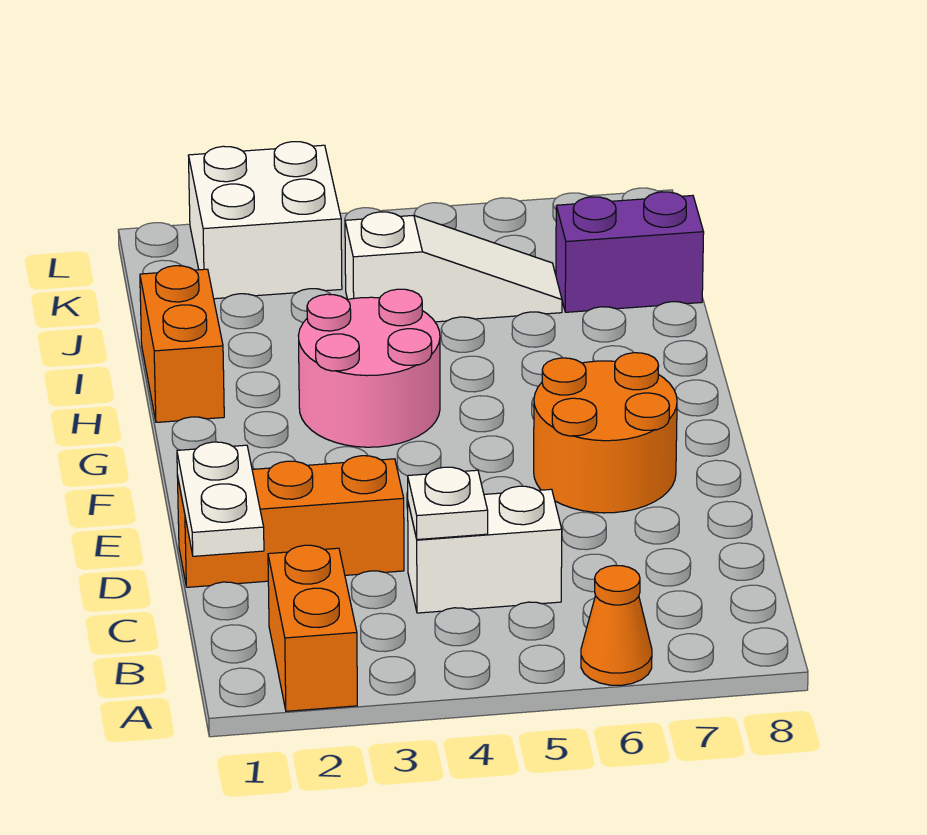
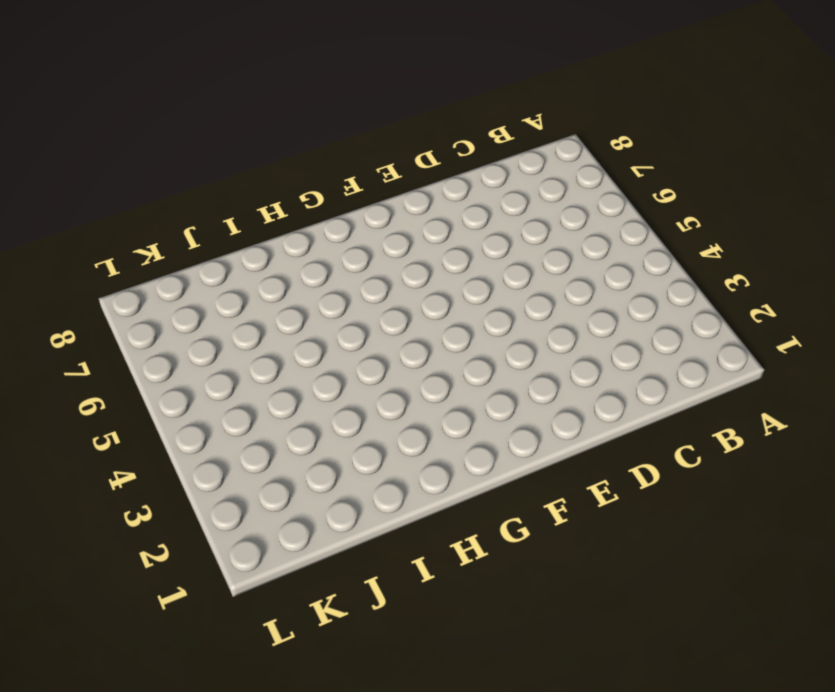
none -> orange brick A2:B2 level 1
none -> orange cone A6 level 1
none -> white brick C4:C5 level 1

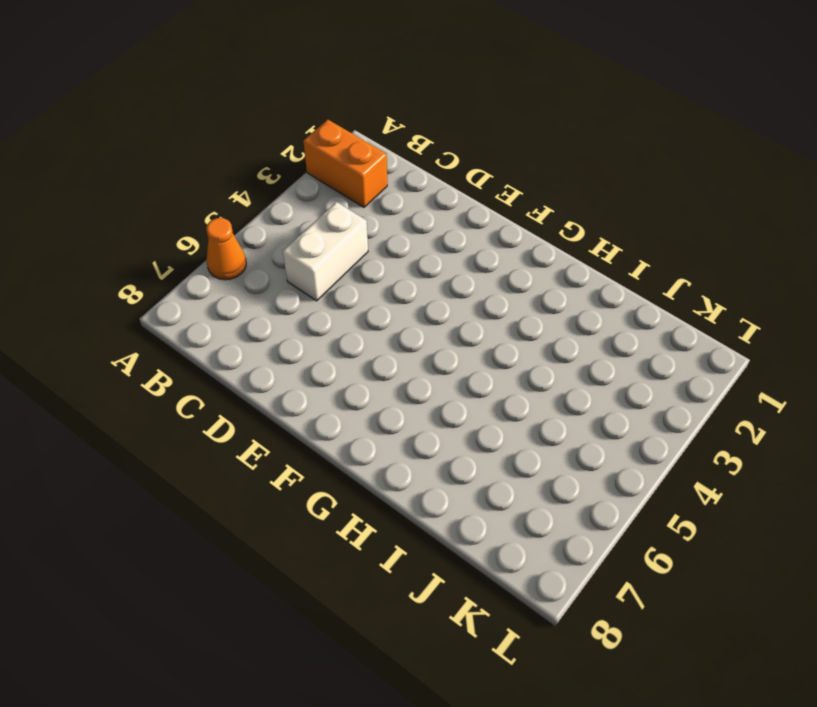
none -> orange brick D1:D3 level 1
none -> orange round brick E6:F7 level 1
none -> pink round brick G3:H4 level 1

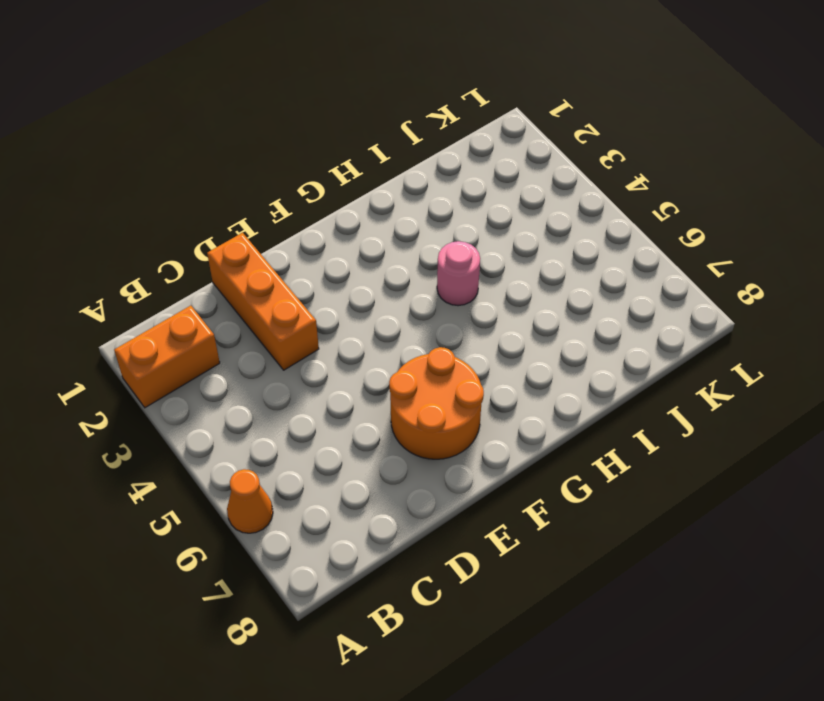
pink round brick H4 level 1 -> pink round brick G3:H4 level 1
none -> white brick C4:C5 level 1
none -> orange brick H1:I1 level 1
none -> white slope J4:J6 level 1 top 4

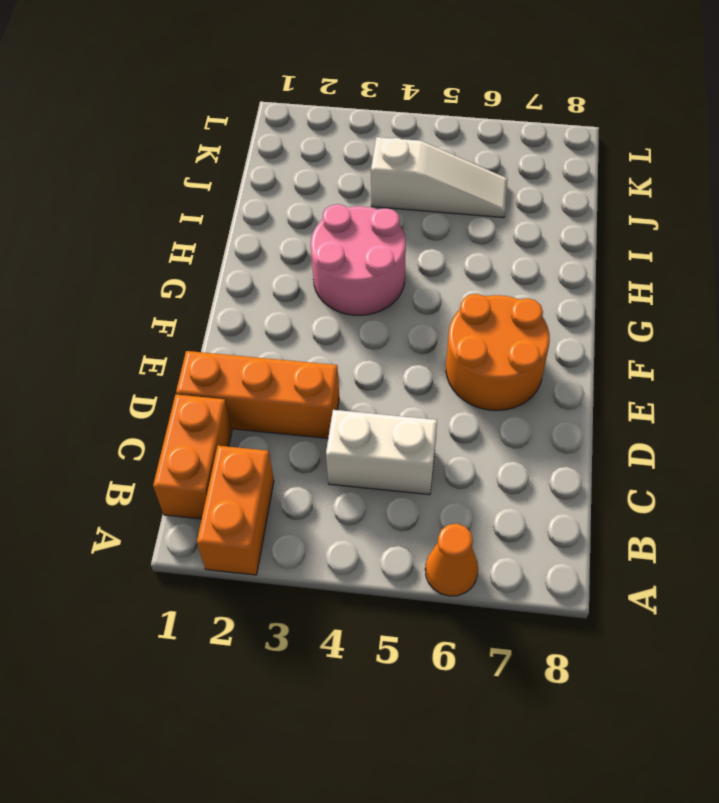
orange brick B1:C1 level 1 -> orange brick H1:I1 level 1
none -> purple brick J7:J8 level 1
none -> white brick K2:L3 level 1
none -> white plate C1:D1 level 2

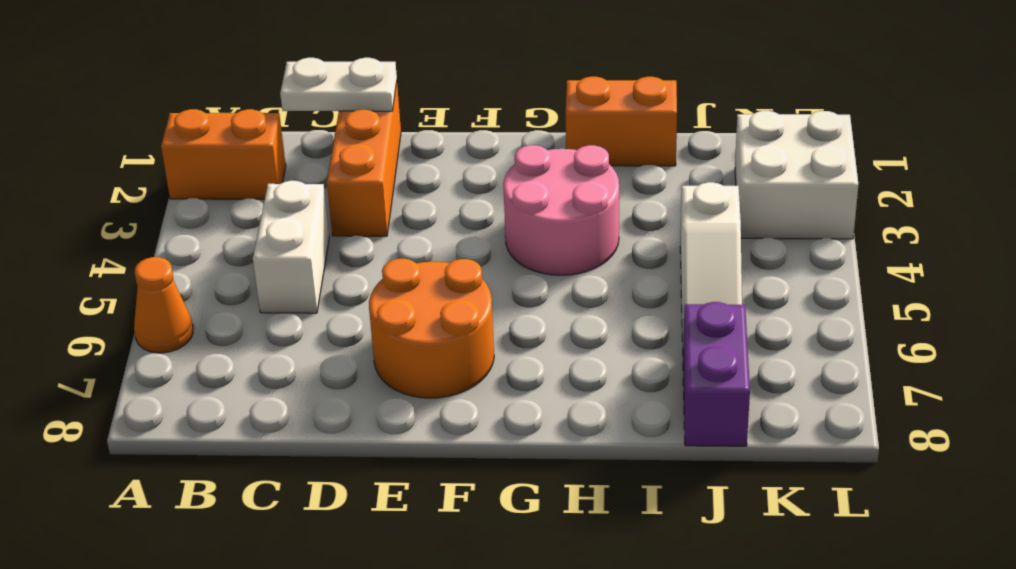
none -> white plate C4 level 2

